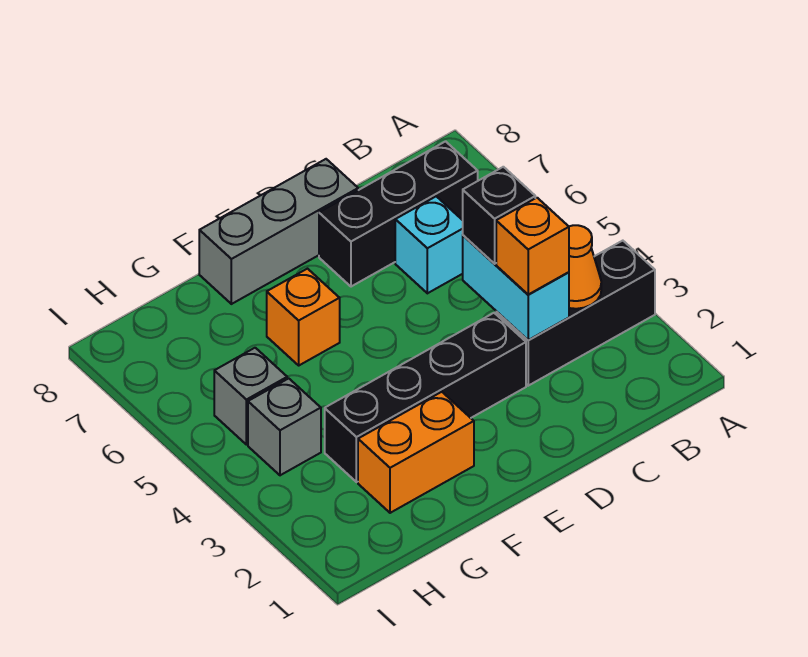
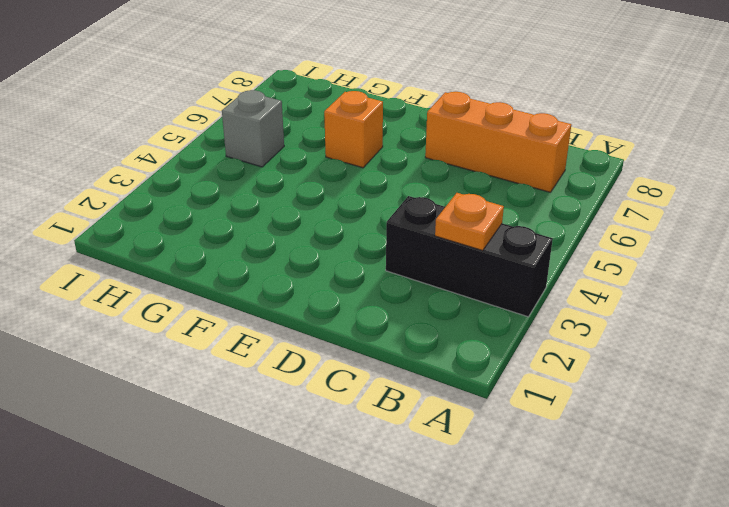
orange plate B3 level 2 -> orange cone B3 level 2
orange brick B7:D7 level 1 -> black brick B7:D7 level 1
none -> cyan brick C6 level 1
none -> black brick D3:G3 level 1
none -> grey brick D8:F8 level 1

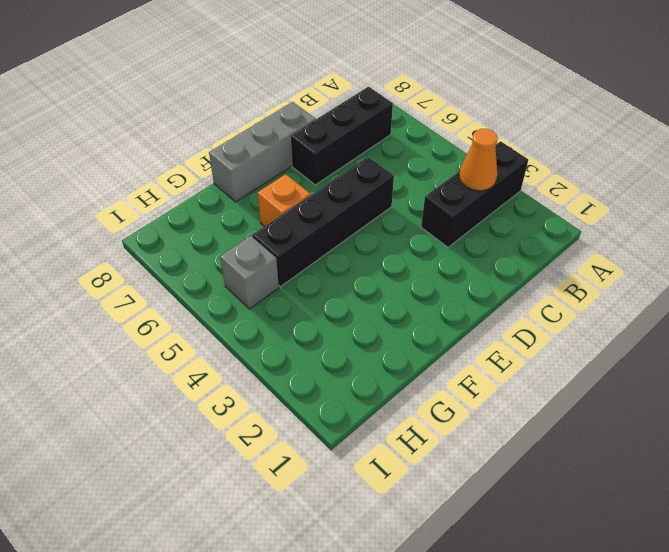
black brick D5:G5 level 1 -> black brick D3:G3 level 1
none -> cyan brick C6 level 1
none -> orange brick F2:G2 level 1
none -> grey brick H4 level 1

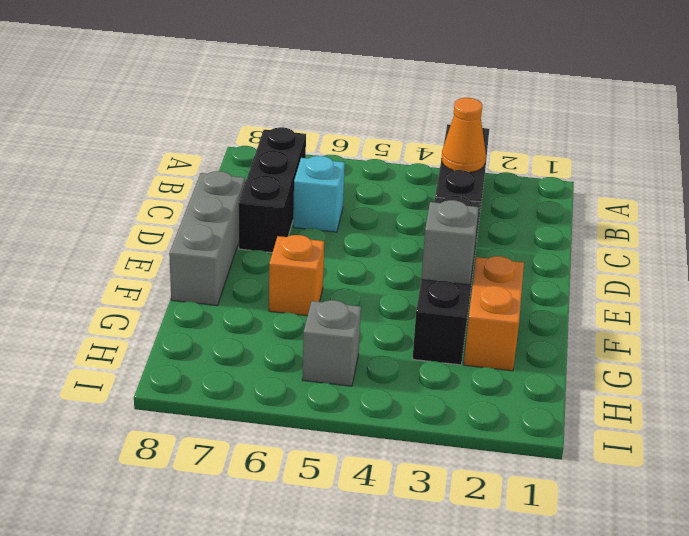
grey brick F3 level 2 -> grey brick H4 level 1
none -> cyan brick C3:C4 level 2
none -> orange brick C3 level 3
none -> black brick C4 level 3

